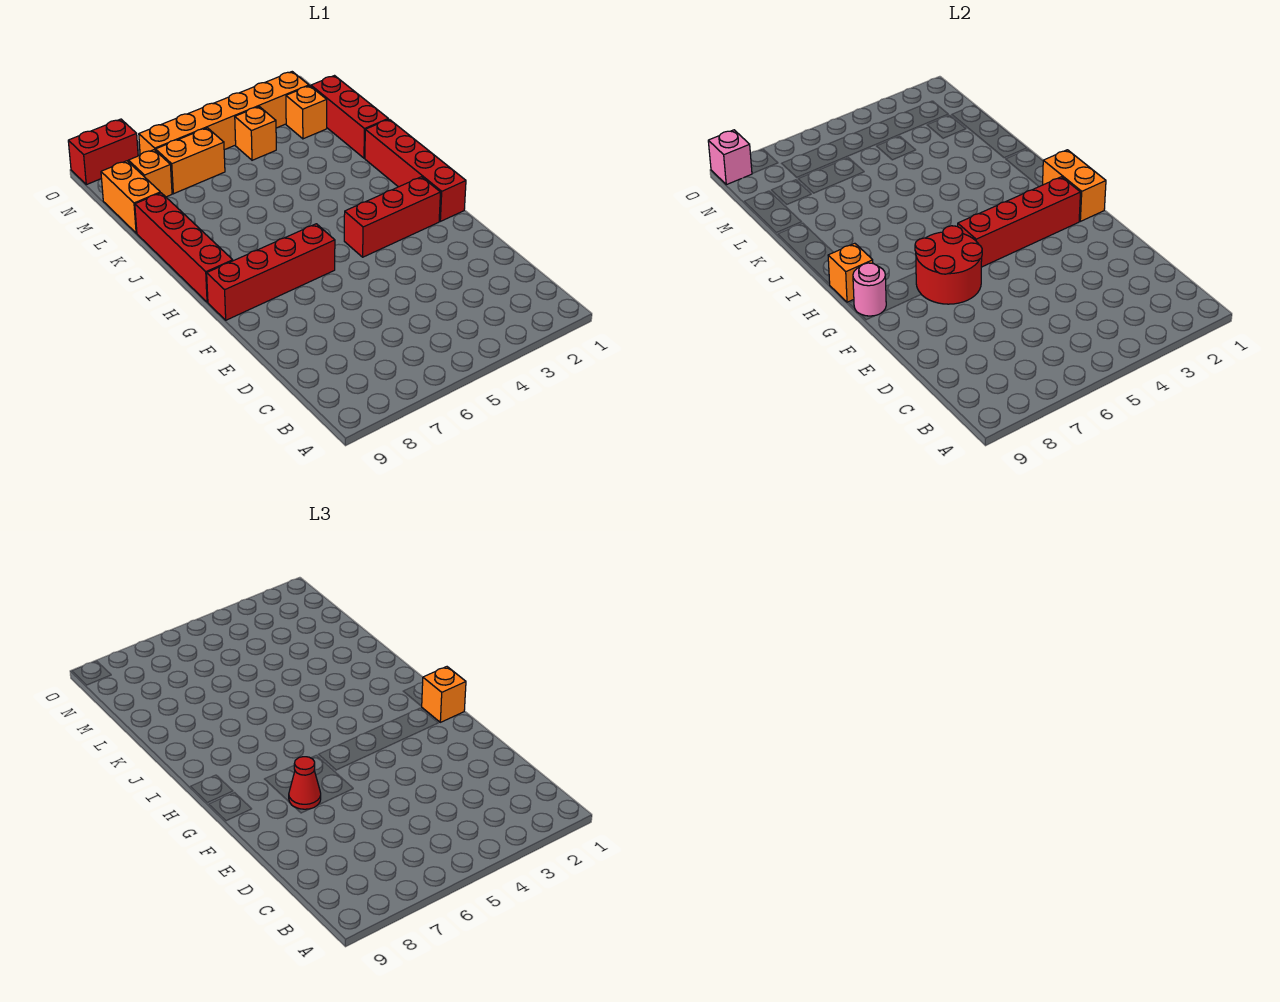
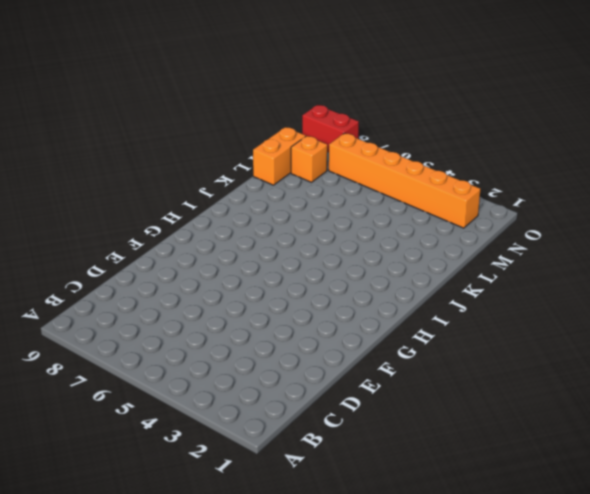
none -> red brick G1:J1 level 1
none -> red brick G2:G4 level 1
none -> red brick G6:G9 level 1

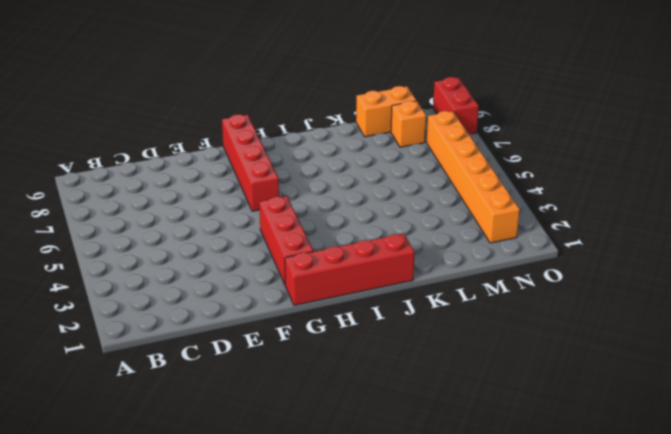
none -> red brick H9:K9 level 1
none -> red brick K1:M1 level 1
none -> orange brick M2 level 1

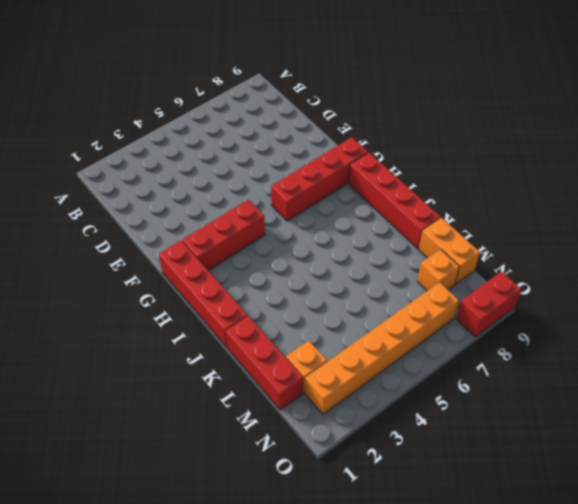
none -> orange brick M4 level 1
none -> orange brick M6:M7 level 1
none -> red round brick F6:G7 level 2

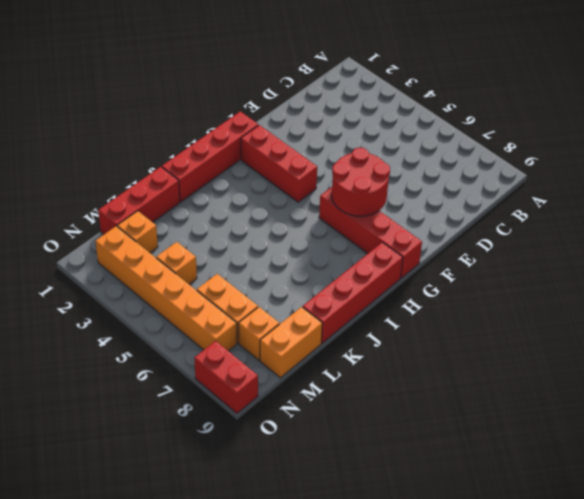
none -> orange brick G1:H1 level 2
none -> red brick G2:G5 level 2
none -> pink round brick G9 level 2

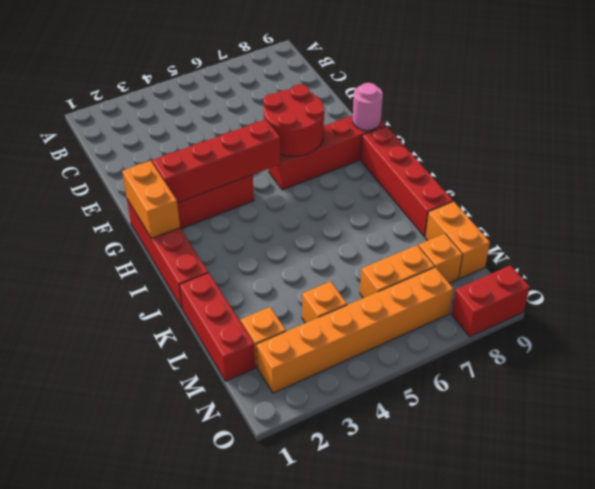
none -> orange brick H9 level 2
none -> pink brick O9 level 2
none -> red cone F7 level 3

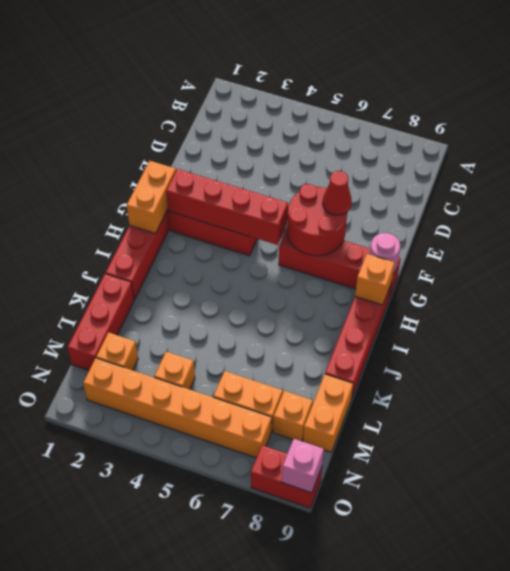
none -> orange brick G1 level 3

